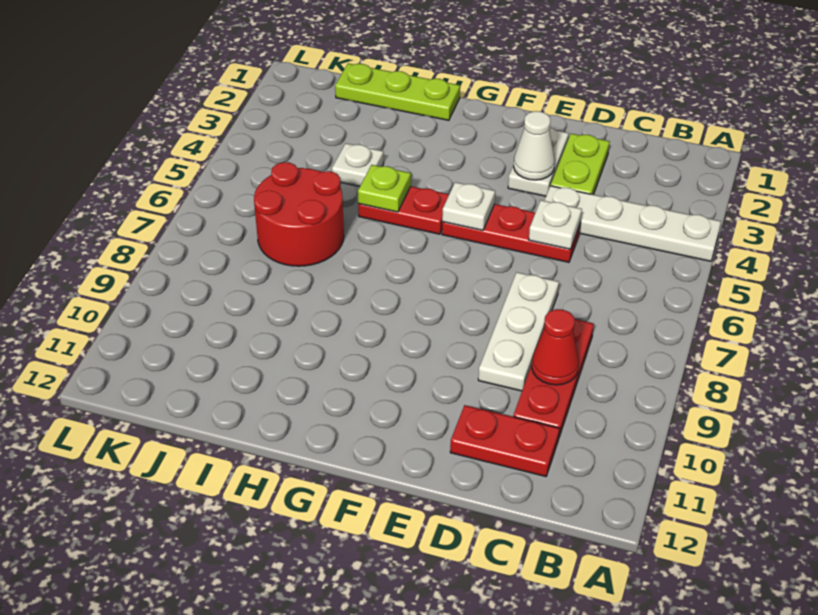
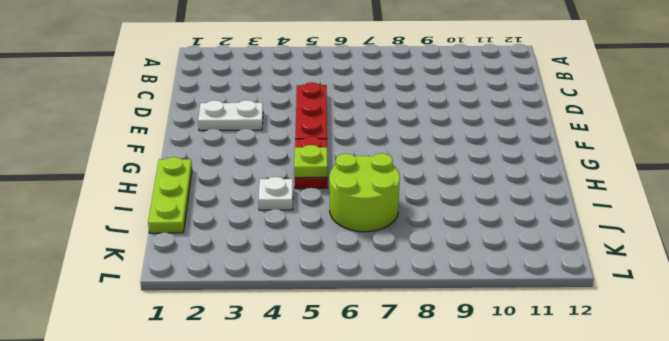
lime round brick I6:J7 level 1 -> red round brick I6:J7 level 1
none -> white plate A4:D4 level 1
none -> red plate C8:C10 level 1
none -> red plate C11:D11 level 1

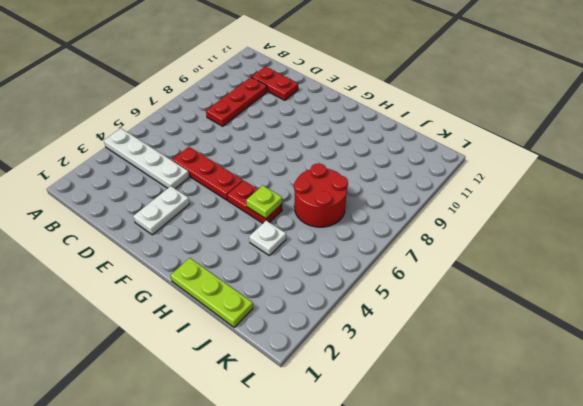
none -> lime plate D2:D3 level 1
none -> white plate D7:D9 level 1
none -> red cone C9 level 2

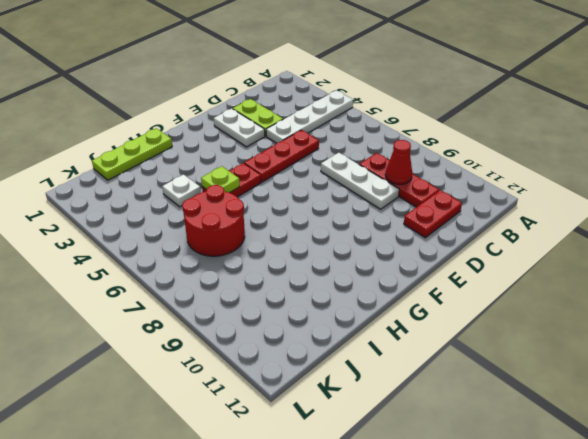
none -> white plate D5 level 2
none -> white cone E3 level 2
none -> white plate F5 level 2

